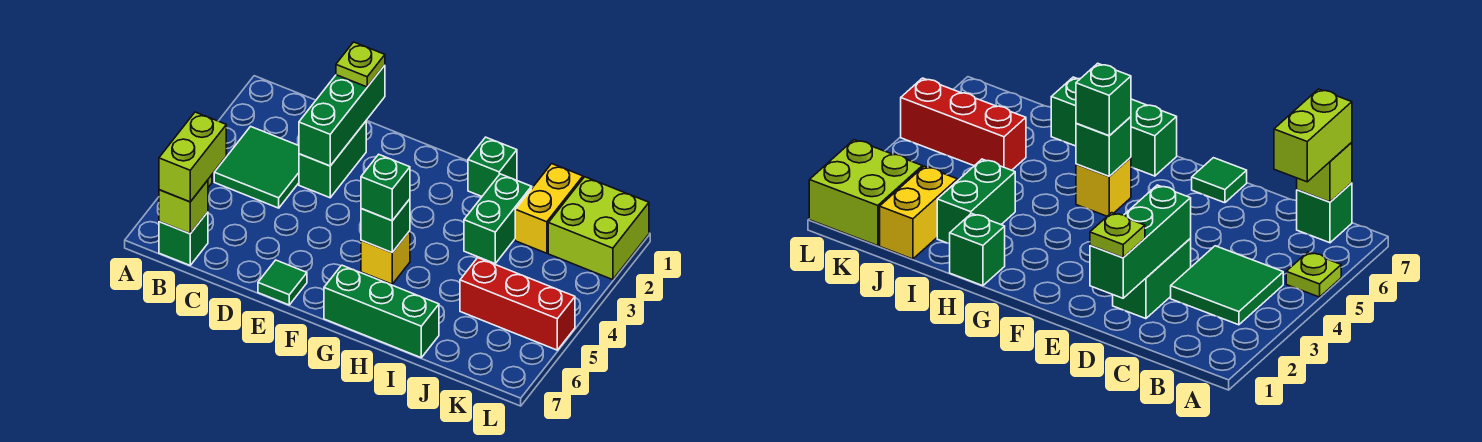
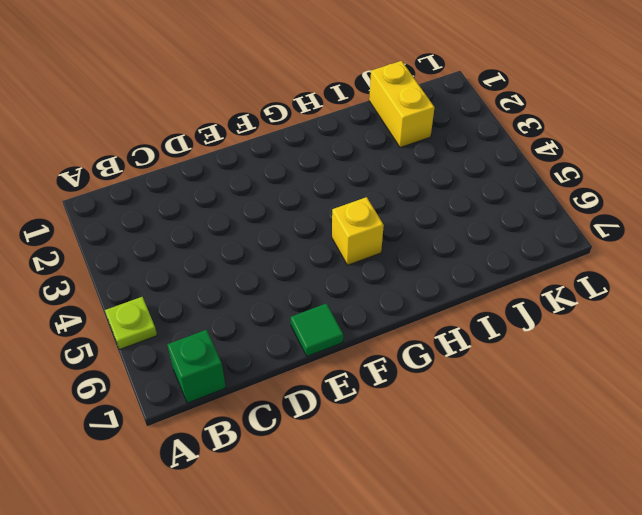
none -> green tile B3:C4 level 1
none -> green brick D2:D3 level 1
none -> green brick G7:I7 level 1

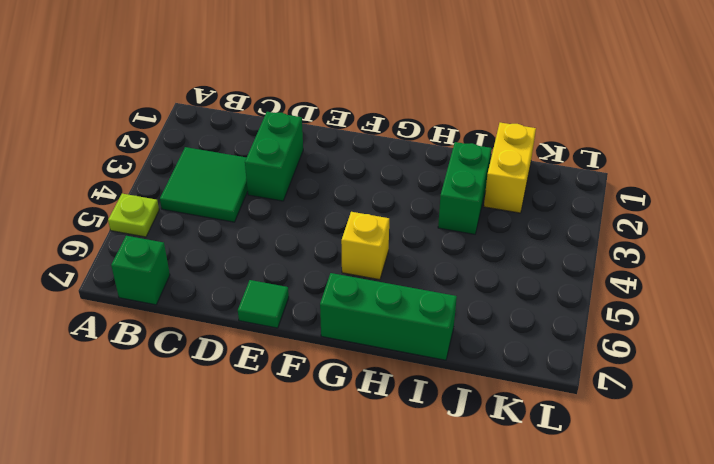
none -> green brick H1 level 1
none -> red brick J5:L5 level 1
none -> lime brick K1:L2 level 1

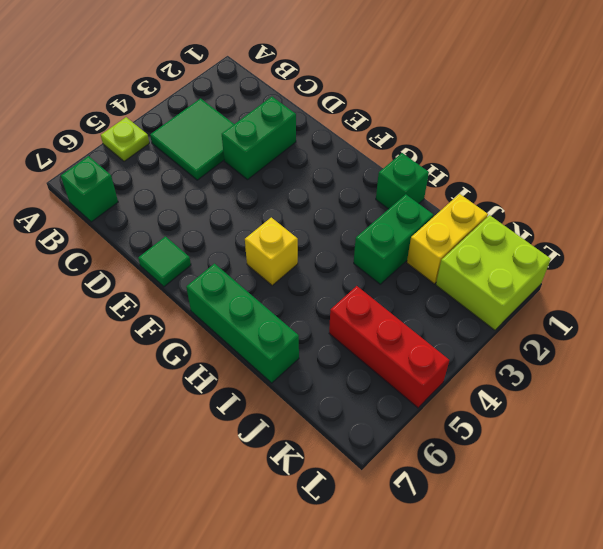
none -> lime brick B7 level 2
none -> green brick D1:D3 level 2
none -> green brick G5 level 2

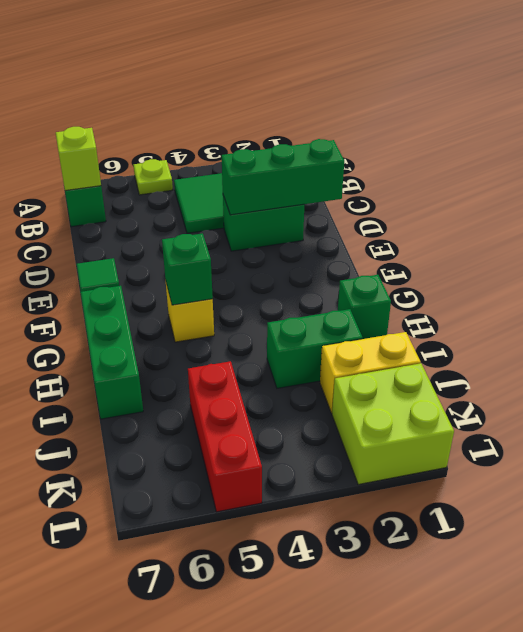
none -> lime brick B6:B7 level 3
none -> lime plate D1 level 3
none -> green brick G5 level 3

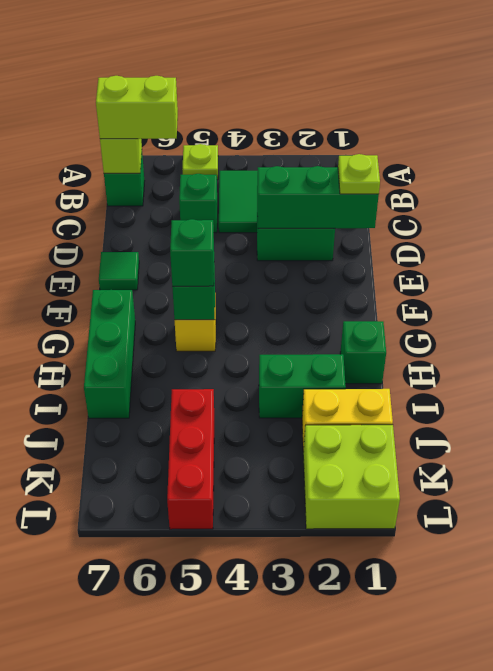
green brick C5 level 1 -> none

